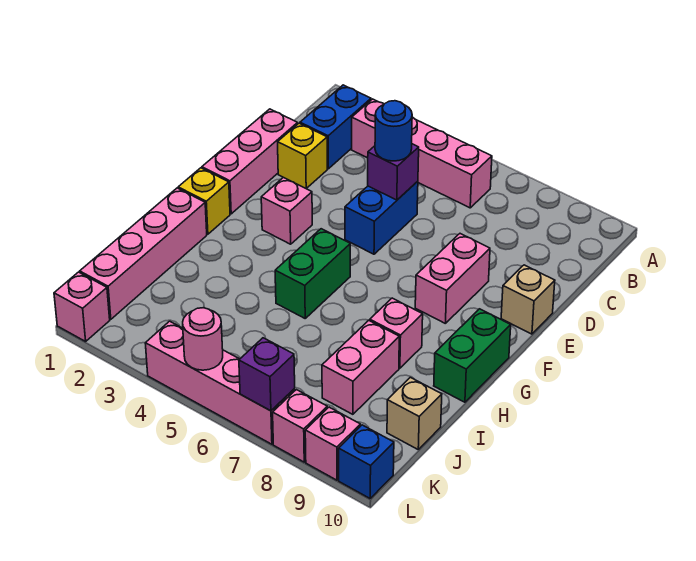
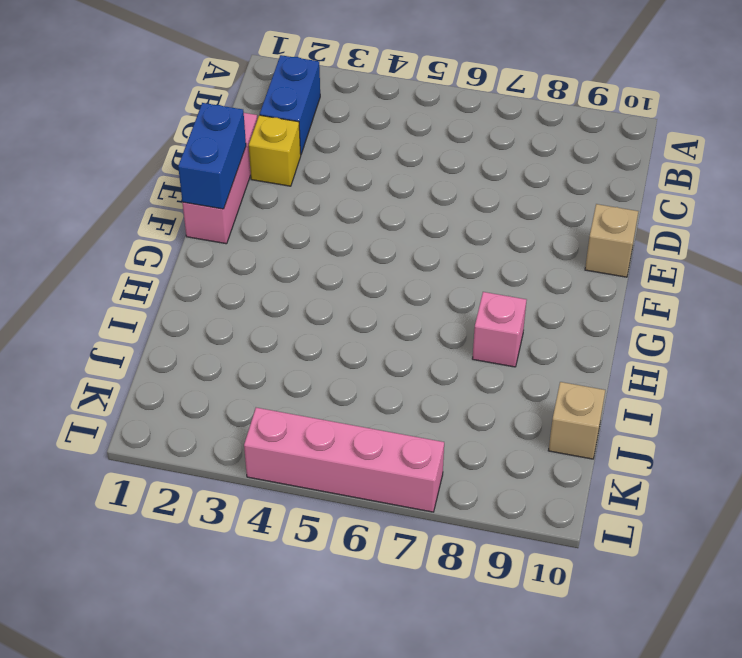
blue brick E1:F1 level 2 -> blue brick D5:E5 level 1
none -> pink brick B3:B6 level 1
none -> pink brick E8:F8 level 1
none -> pink brick F3 level 1

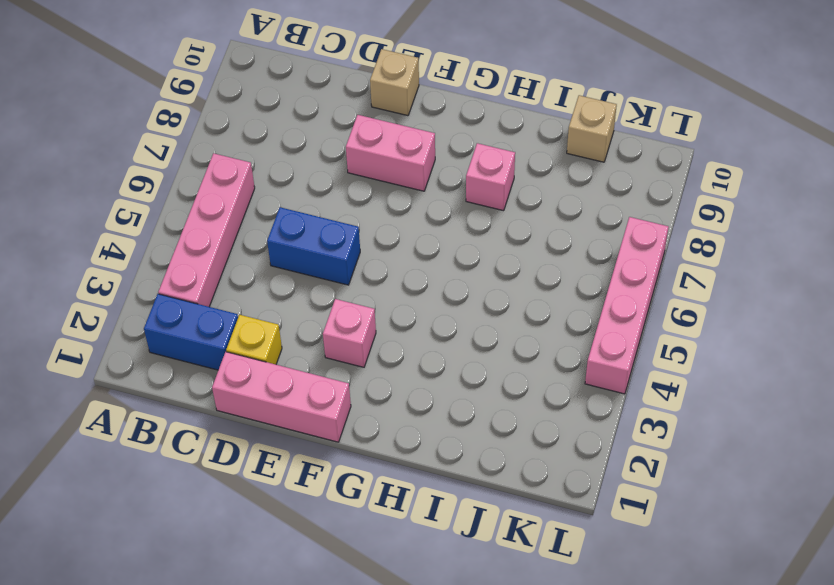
none -> yellow brick G1 level 1
none -> green brick G5:H5 level 1
none -> green brick G10:H10 level 1

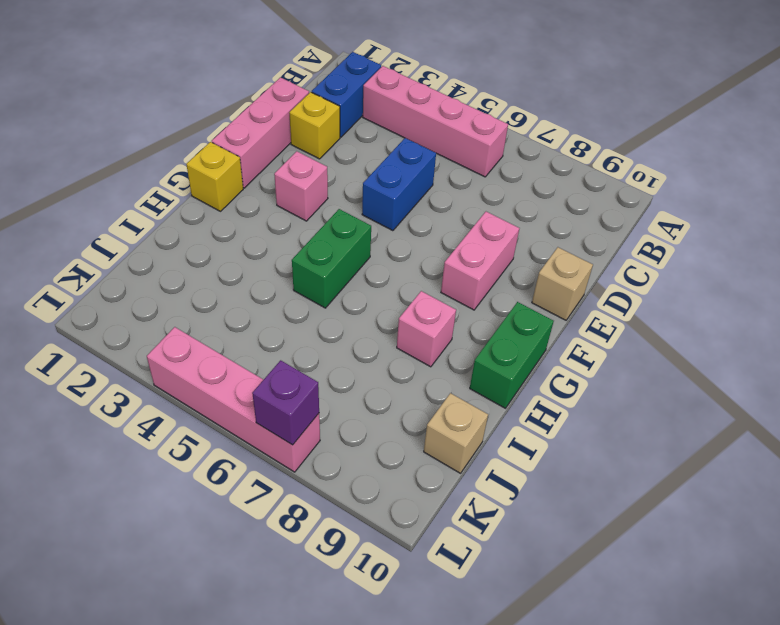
none -> pink brick H1:K1 level 1
none -> pink brick I8:J8 level 1
none -> pink brick L1 level 1

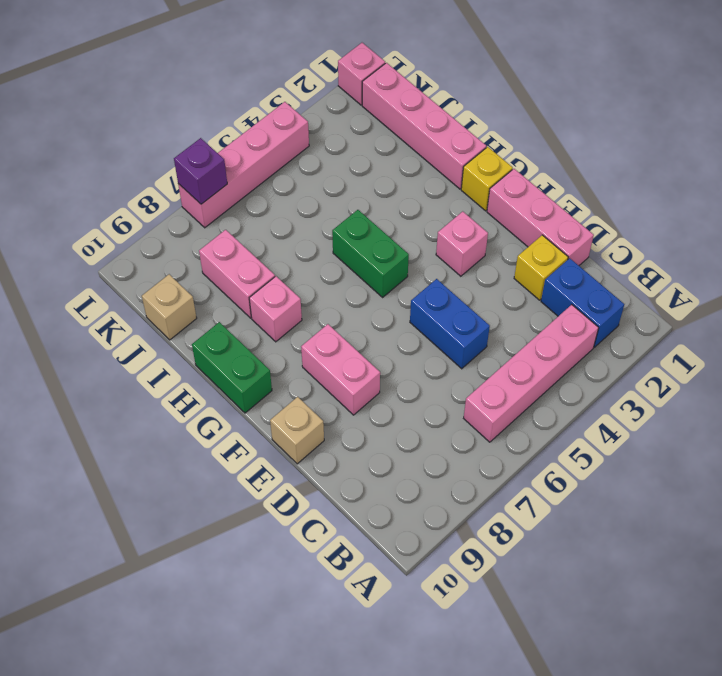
none -> pink brick L8 level 1
none -> pink brick L9 level 1
none -> blue brick L10 level 1

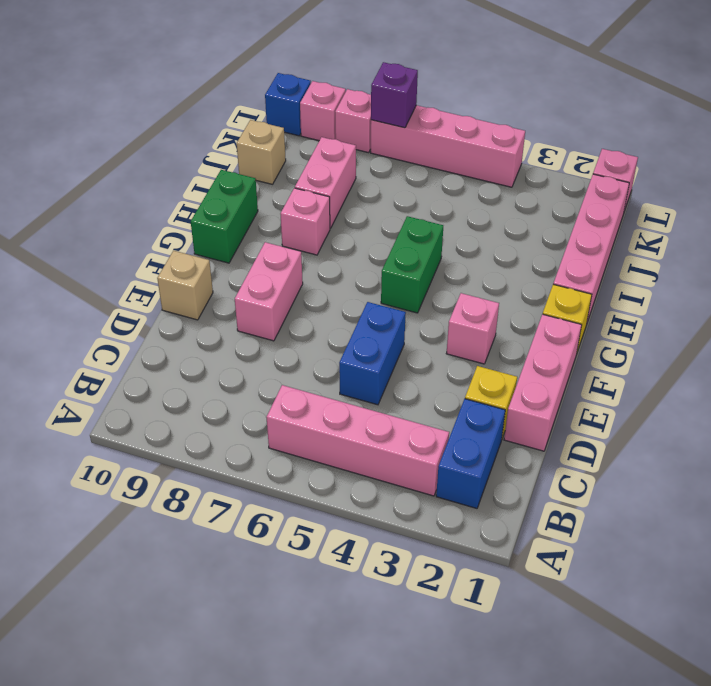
none -> purple brick D5 level 2
none -> pink round brick L5 level 2
none -> blue round brick D5 level 3

